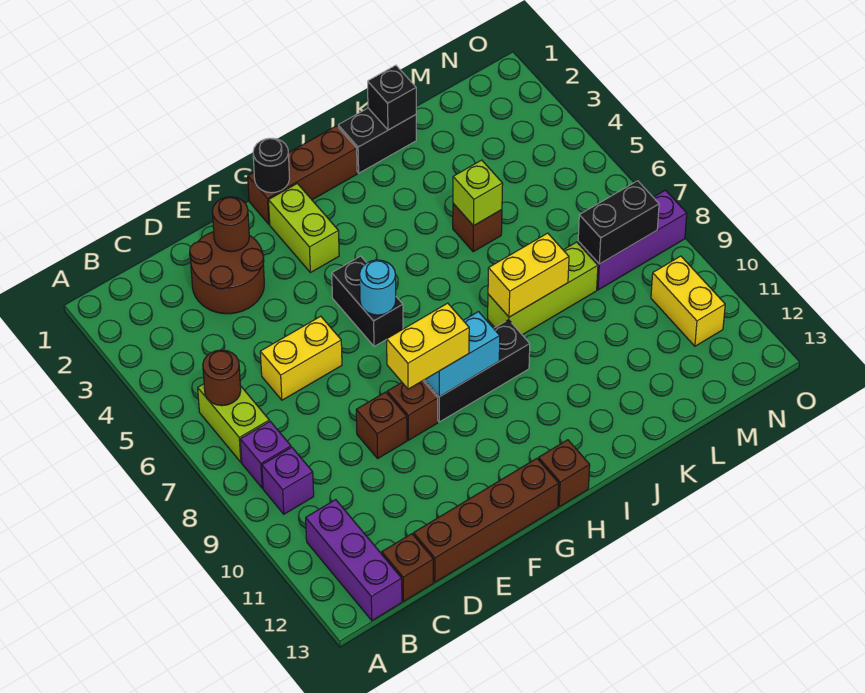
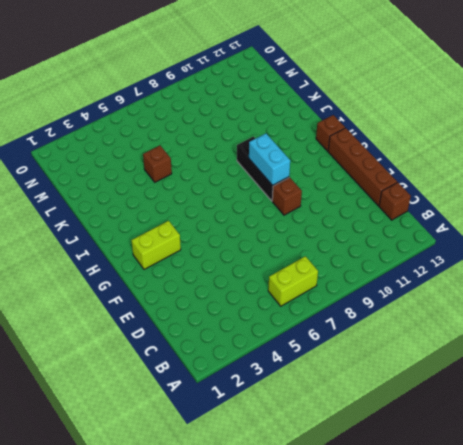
none -> purple brick B8 level 1
none -> purple brick B9 level 1
none -> purple brick B11:B13 level 1
none -> brown round brick D2:E3 level 1

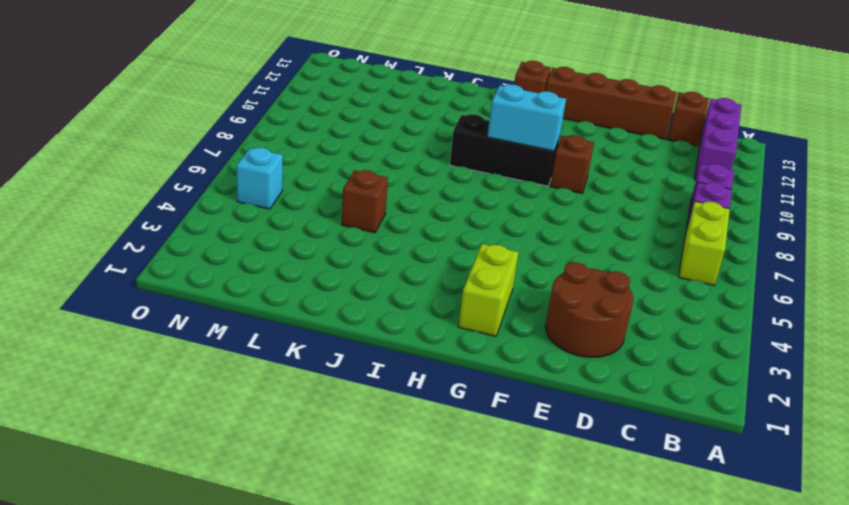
cyan brick N5 level 1 -> none
none -> yellow brick D6:E6 level 1
none -> brown brick E9 level 1
none -> brown brick G1:I1 level 1
none -> black brick G5:G6 level 1

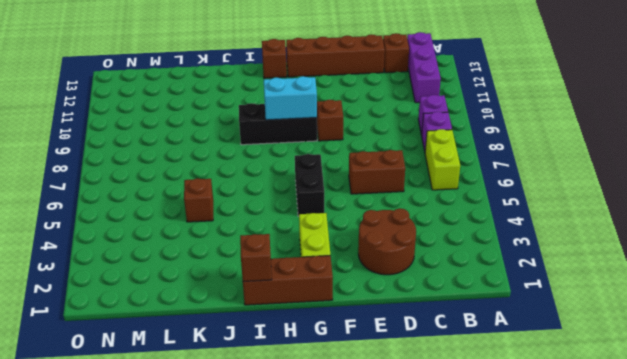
brown brick D6:E6 level 1 -> yellow brick D6:E6 level 1
brown brick I1 level 2 -> brown brick E9 level 1
none -> black brick J1:K1 level 1
none -> lime brick J8:L8 level 1
none -> purple brick M8:O8 level 1
none -> yellow brick N10:N11 level 1

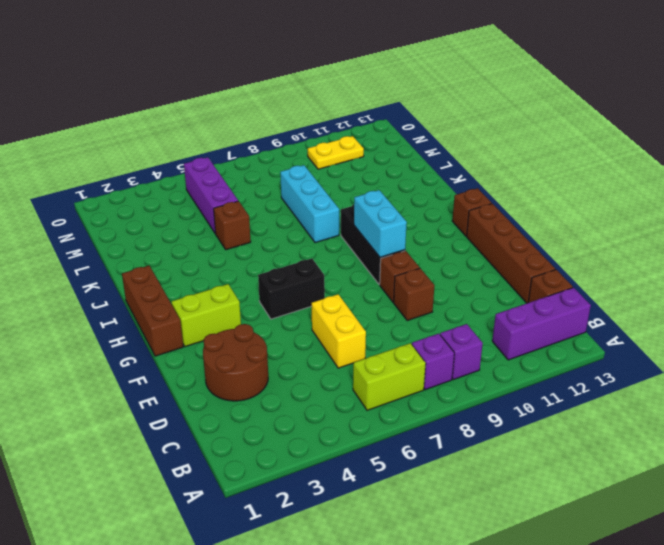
cyan brick J8:L8 level 1 -> lime brick J8:L8 level 1
purple brick L5:N5 level 1 -> purple brick M8:O8 level 1
yellow plate N10:N11 level 1 -> yellow brick N10:N11 level 1
none -> black brick J1:K1 level 1
none -> brown round brick B6 level 2
none -> brown round brick E2 level 2
none -> black round brick G1 level 2

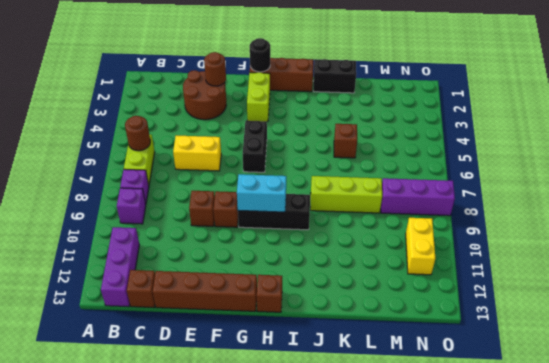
none -> cyan round brick G6 level 2
none -> yellow brick J8:K8 level 2
none -> black brick K1 level 2
none -> lime brick K5 level 2

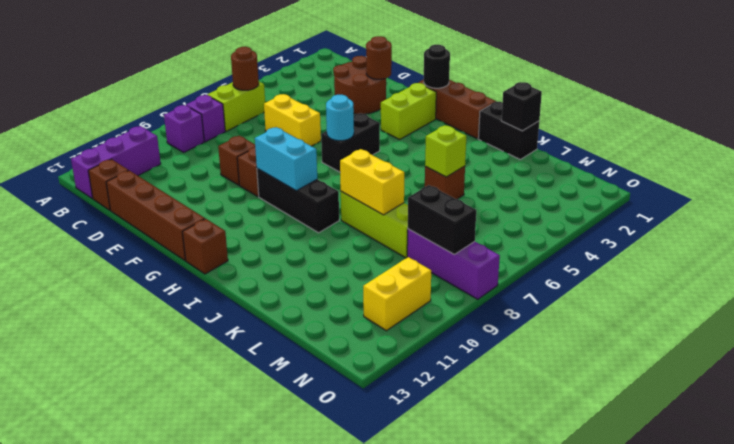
none -> yellow brick F9:G9 level 3

